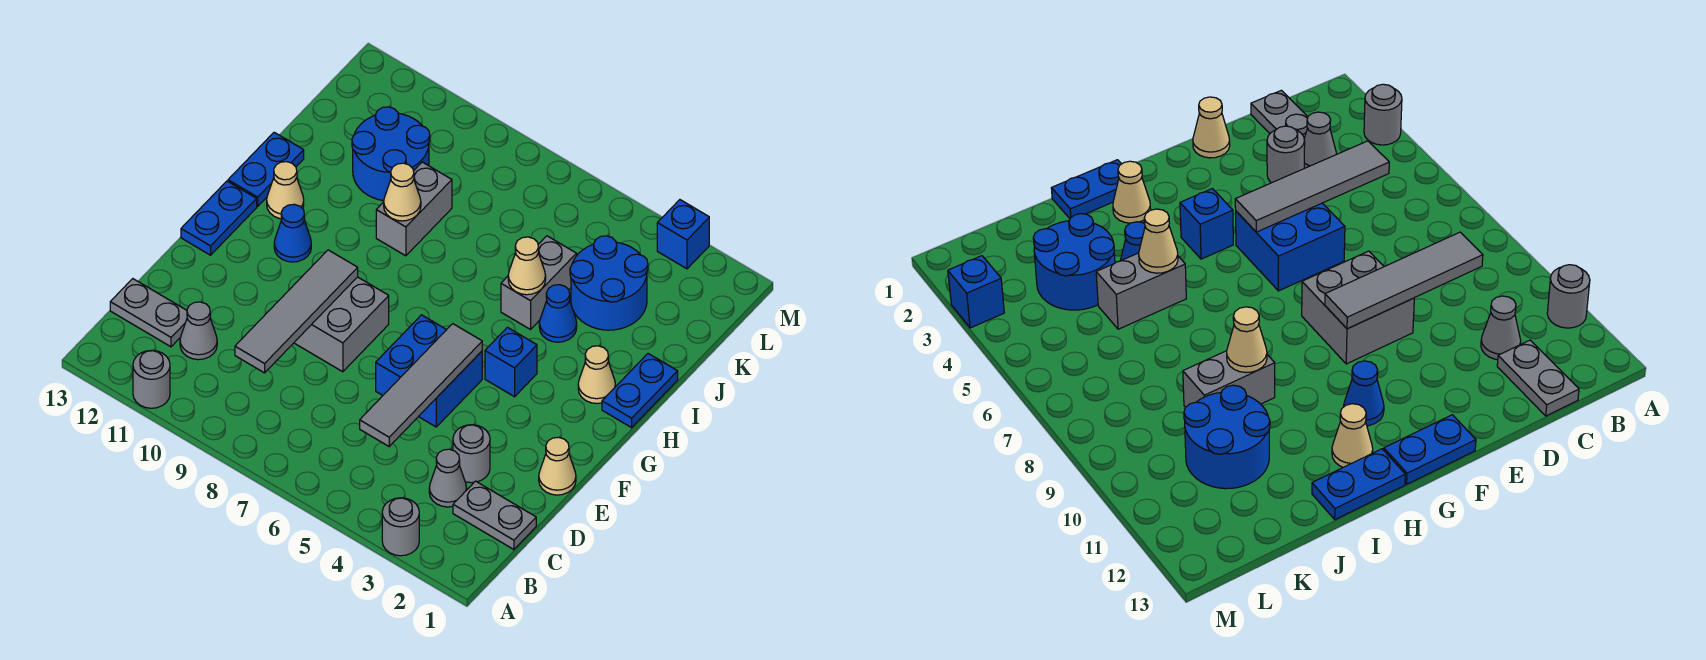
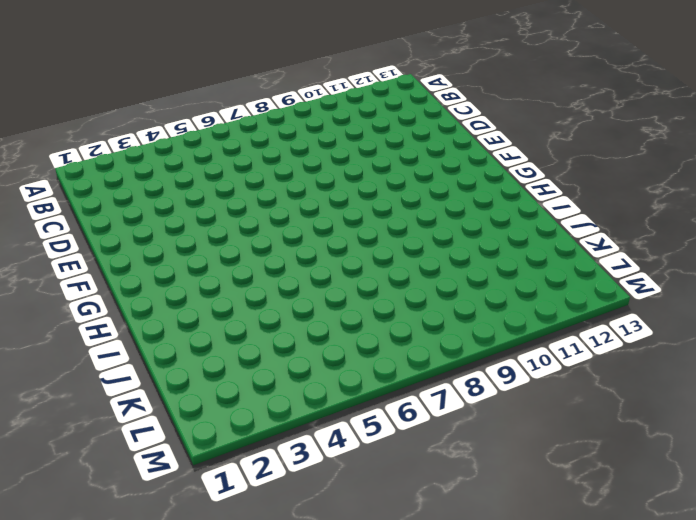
none -> grey round brick A3 level 1
none -> grey round brick A11 level 1
none -> grey plate C1:C2 level 1

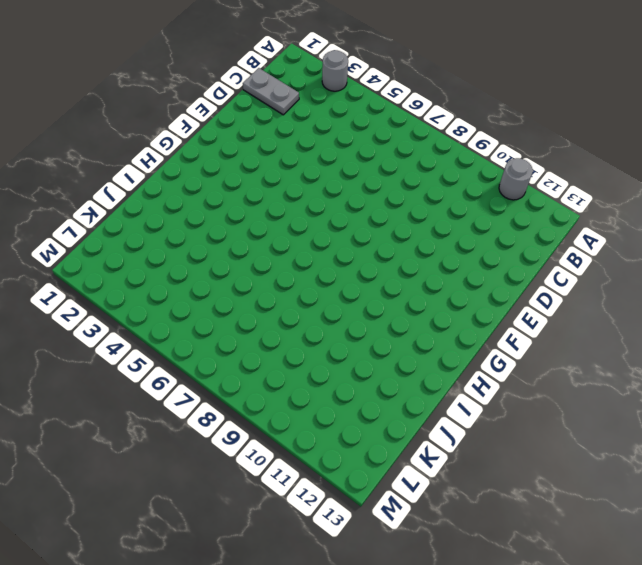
none -> grey cone C3 level 1
none -> grey cone C11 level 1
none -> grey plate C12:C13 level 1

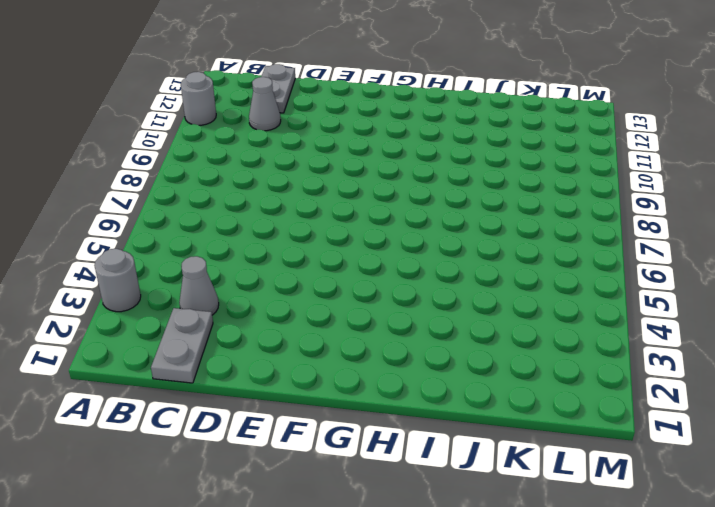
none -> grey round brick D3 level 1
none -> tan cone E1 level 1
none -> blue brick E5:F6 level 1

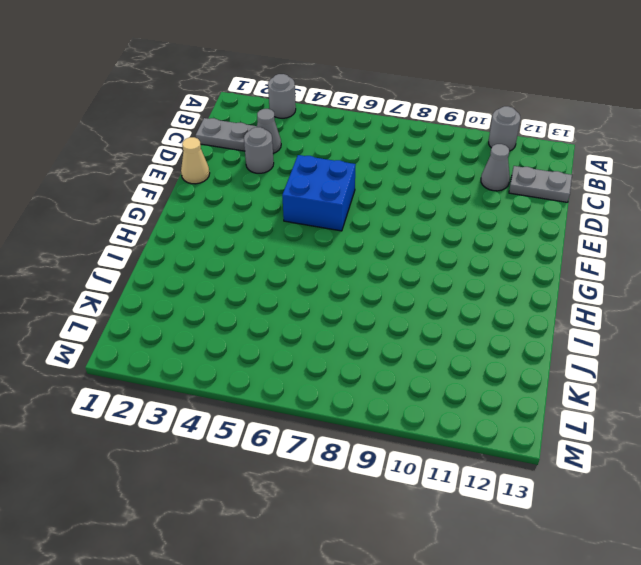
none -> grey brick E8:F9 level 1
none -> blue plate F13:G13 level 1
none -> blue brick G4 level 1

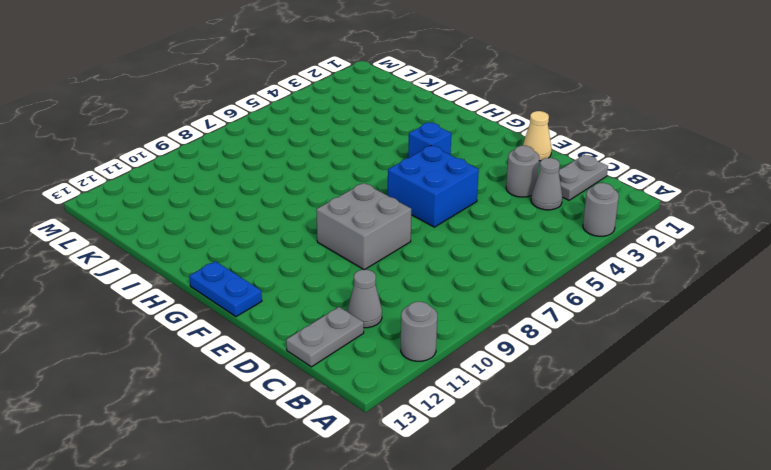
none -> blue cone G11 level 1
none -> blue plate H1:I1 level 1
none -> tan cone H2 level 1

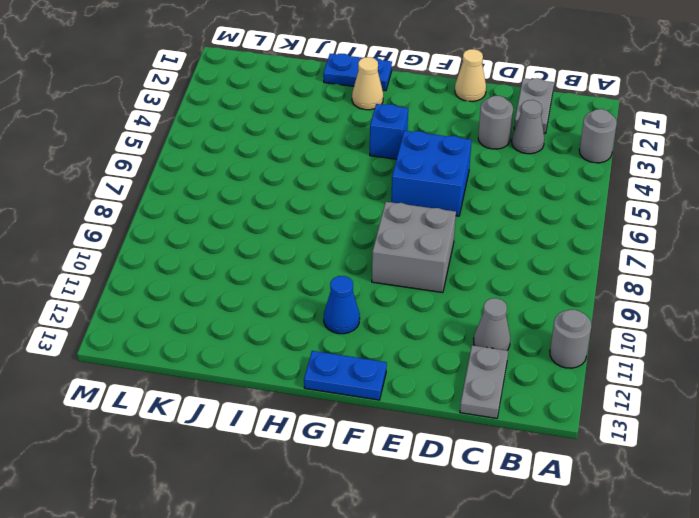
none -> tan cone H12 level 1
none -> blue plate H13:I13 level 1
none -> blue cone I4 level 1

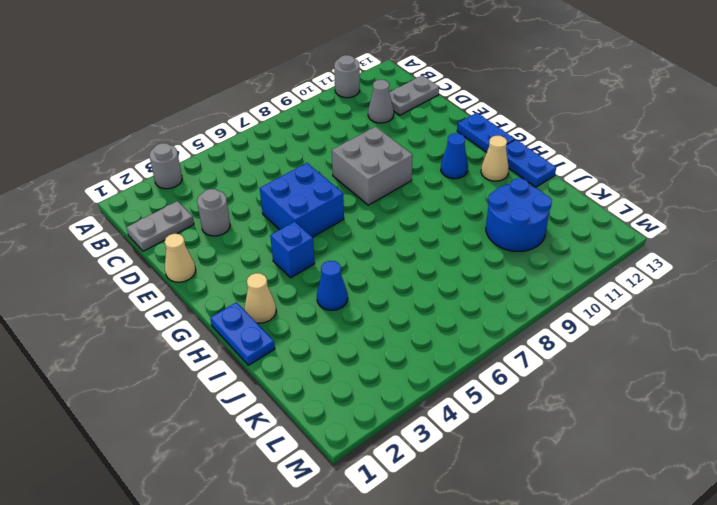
none -> grey cone C3 level 1
none -> grey brick I5:J5 level 1
none -> grey brick I9:J9 level 1

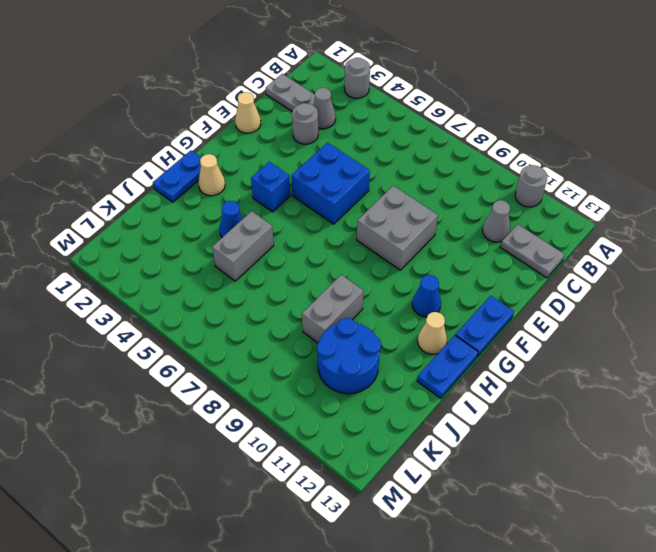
none -> blue round brick J3:K4 level 1
none -> blue brick M3 level 1
none -> grey tile C5:F5 level 2

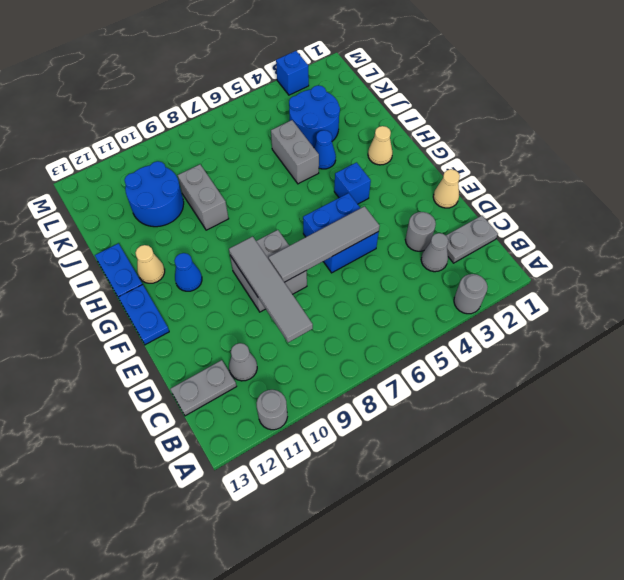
grey tile E5:E8 level 2 -> grey tile C5:F5 level 2
none -> blue plate H1:I1 level 1
none -> tan cone I5 level 2
none -> tan cone I9 level 2

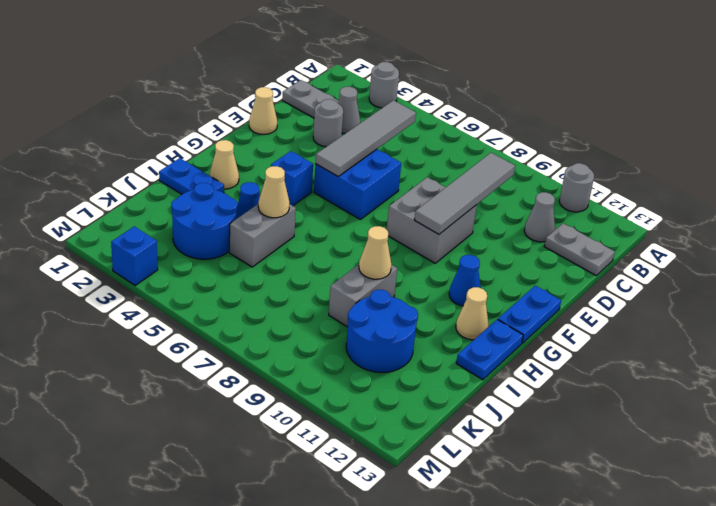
blue plate I1:I2 level 1 -> blue plate H1:I1 level 1

